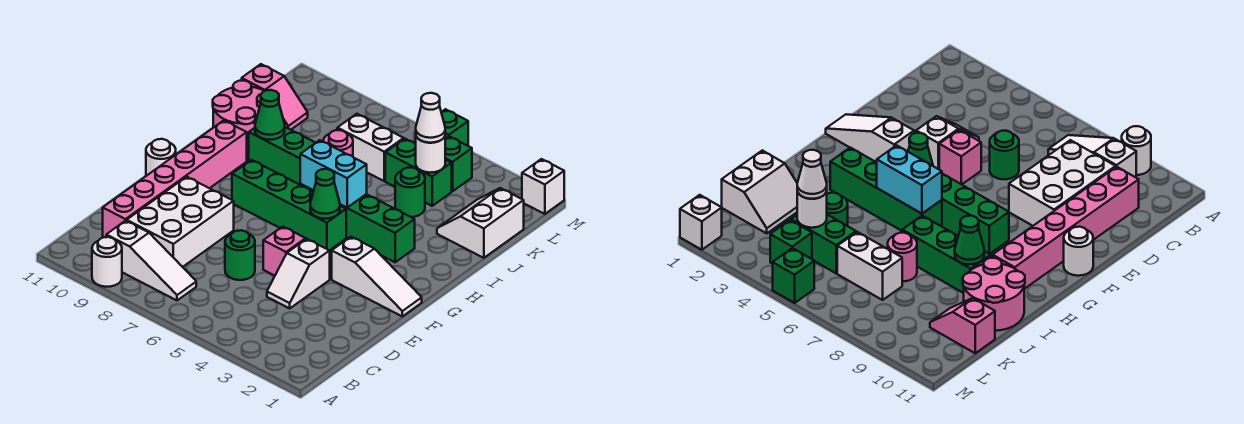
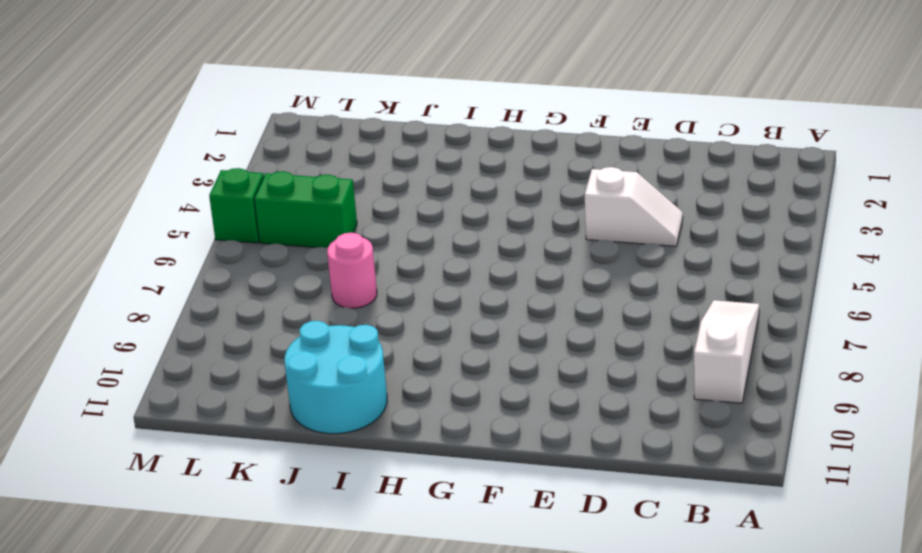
cyan round brick I10:J11 level 1 -> pink round brick I10:J11 level 1
green brick K5:L5 level 1 -> green brick K4:K5 level 1
none -> white round brick A9 level 1
none -> white brick C8:E9 level 1
none -> pink brick C10:H10 level 1

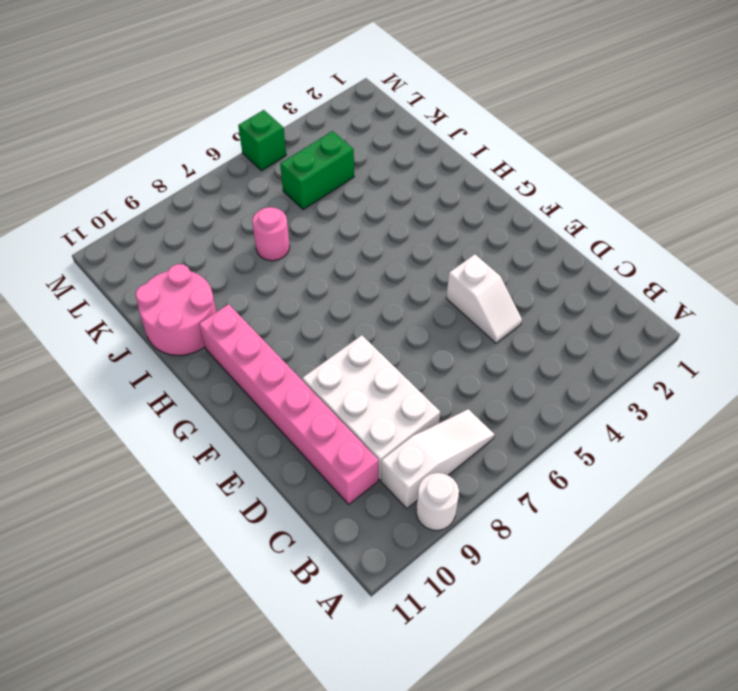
none -> green round brick D6 level 1
none -> pink brick E5 level 1
none -> white slope F1:F3 level 1 top 3

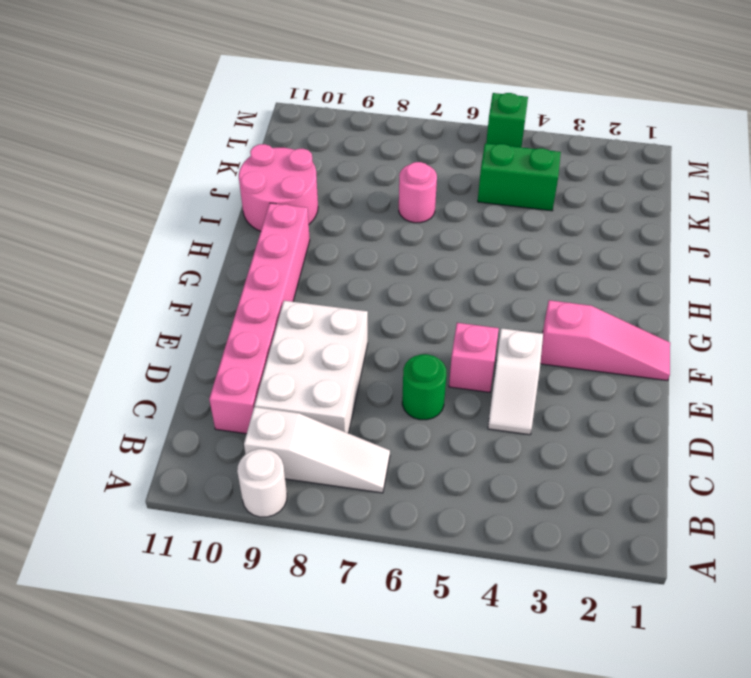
pink slope F1:F3 level 1 top 3 -> white slope F1:F3 level 1 top 3
none -> white round brick F11 level 1
none -> green brick G5:G8 level 1
none -> green brick H3:H6 level 1

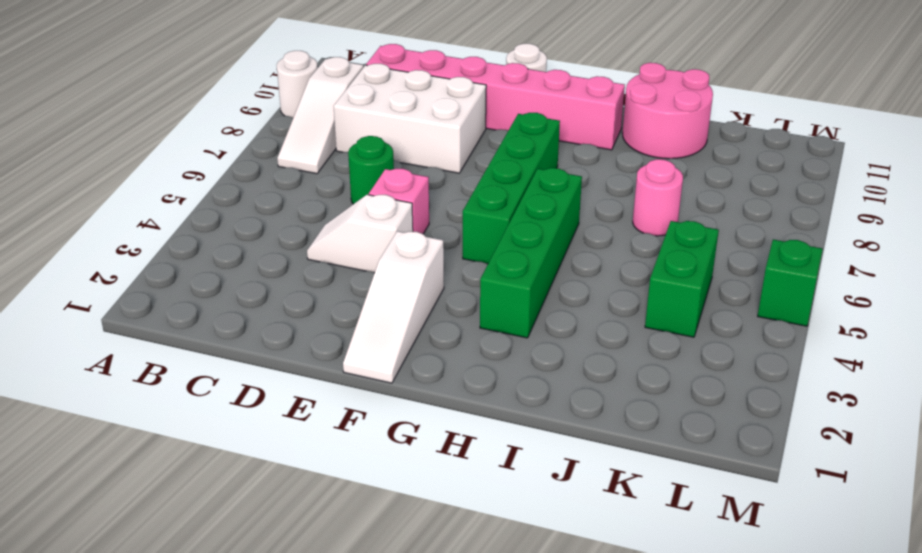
none -> green brick I7:I9 level 1
none -> white slope J1:K2 level 1 top 1
none -> green round brick J4 level 1

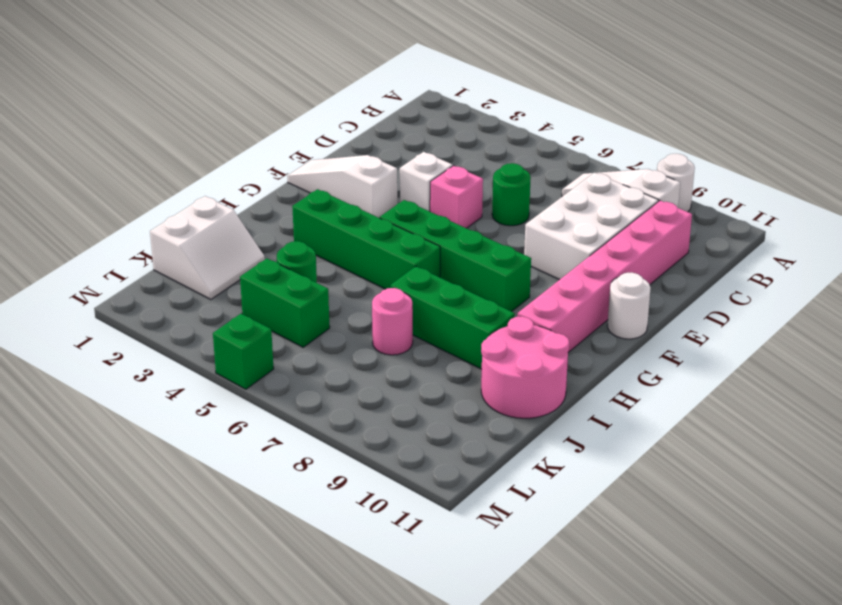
none -> white brick K6:K7 level 1
none -> pink slope K10:K11 level 1 top 11
none -> green brick L4 level 1

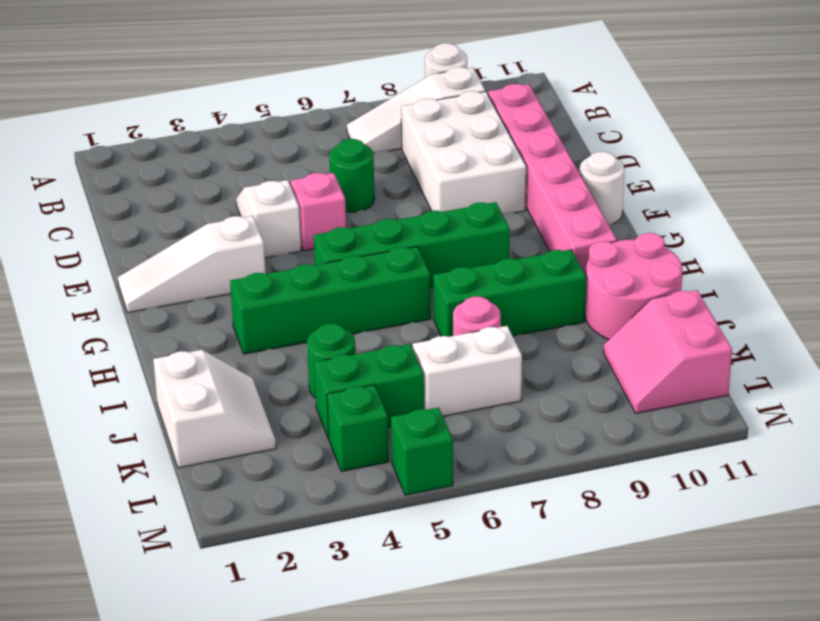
pink slope K10:L11 level 1 top 11 -> pink slope K10:K11 level 1 top 11
none -> white brick M1 level 1
none -> green cone G5 level 2
none -> cyan brick H5:H6 level 2

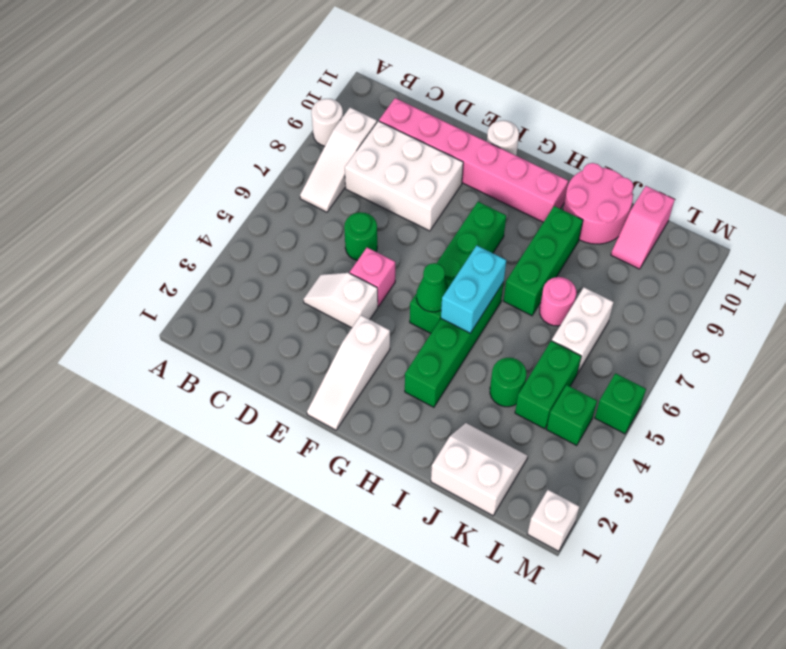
none -> green cone I9 level 2
none -> white round brick K4 level 2
none -> white cone K4 level 3

